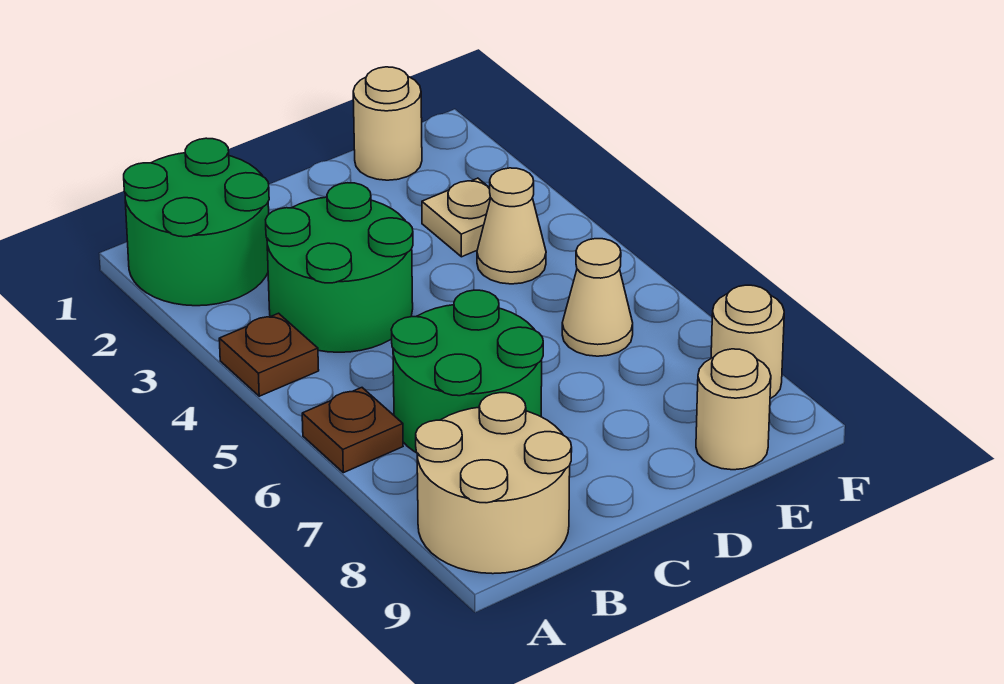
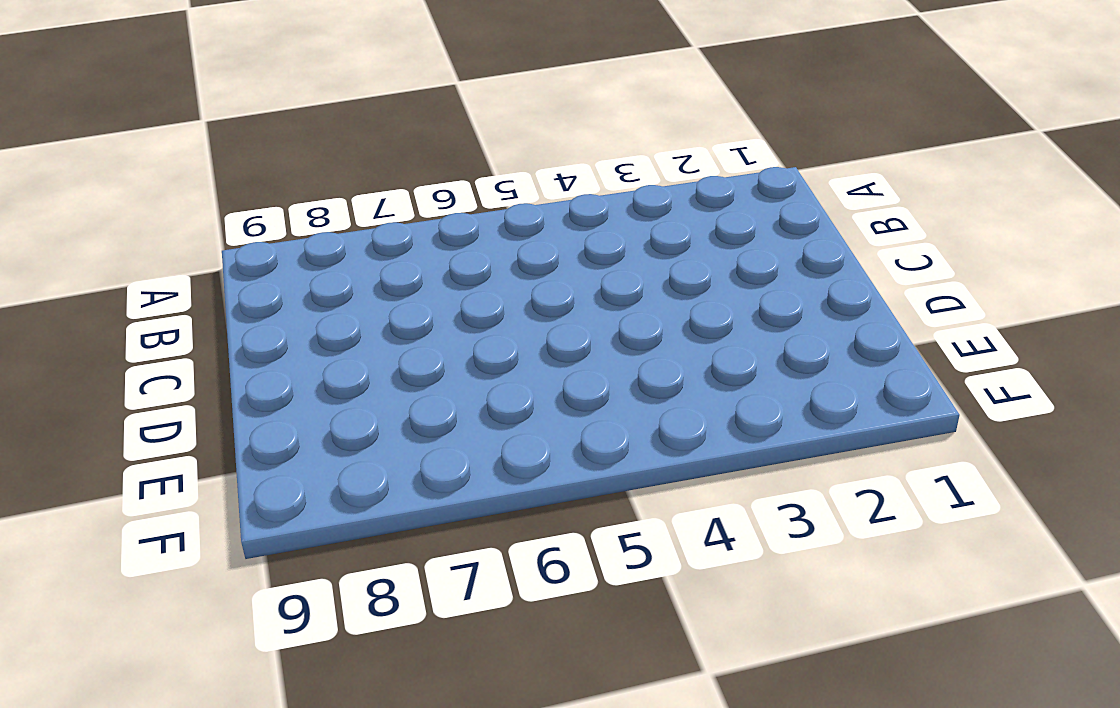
none -> green round brick A1:B2 level 1
none -> brown plate A4 level 1
none -> brown plate A6 level 1

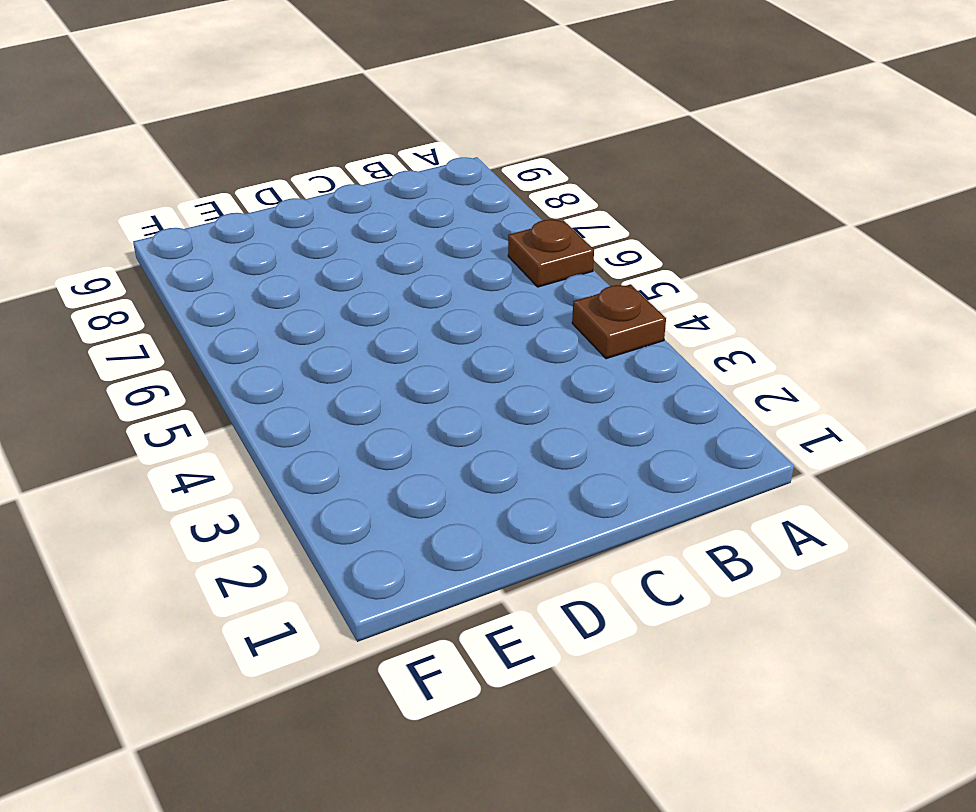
none -> green round brick A1:B2 level 1
none -> tan round brick A8:B9 level 1
none -> green round brick B3:C4 level 1

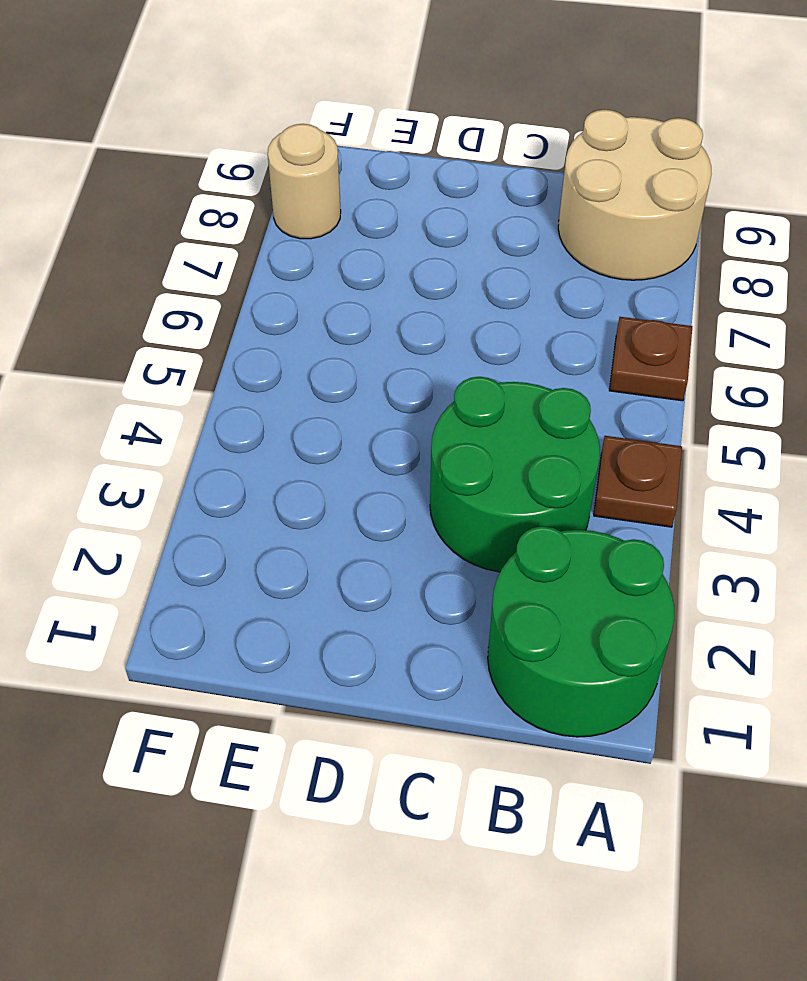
none -> green round brick B6:C7 level 1
none -> tan round brick E1 level 1
none -> tan plate E3 level 1

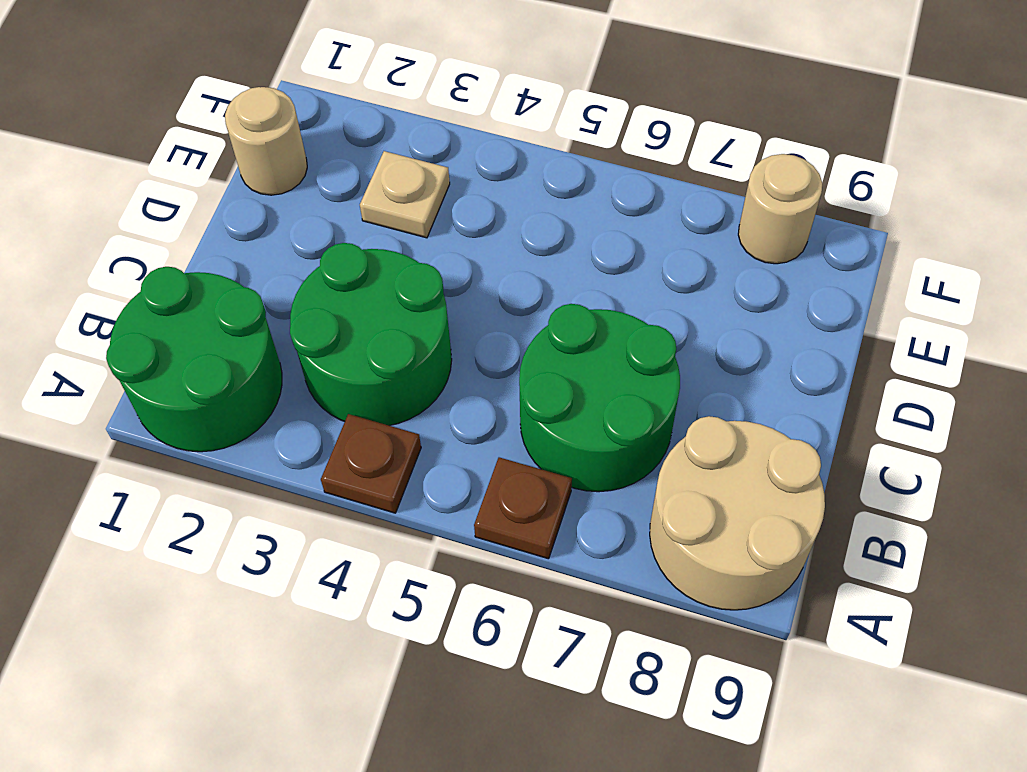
none -> tan cone E4 level 1
none -> tan cone E6 level 1
none -> tan round brick E9 level 1

